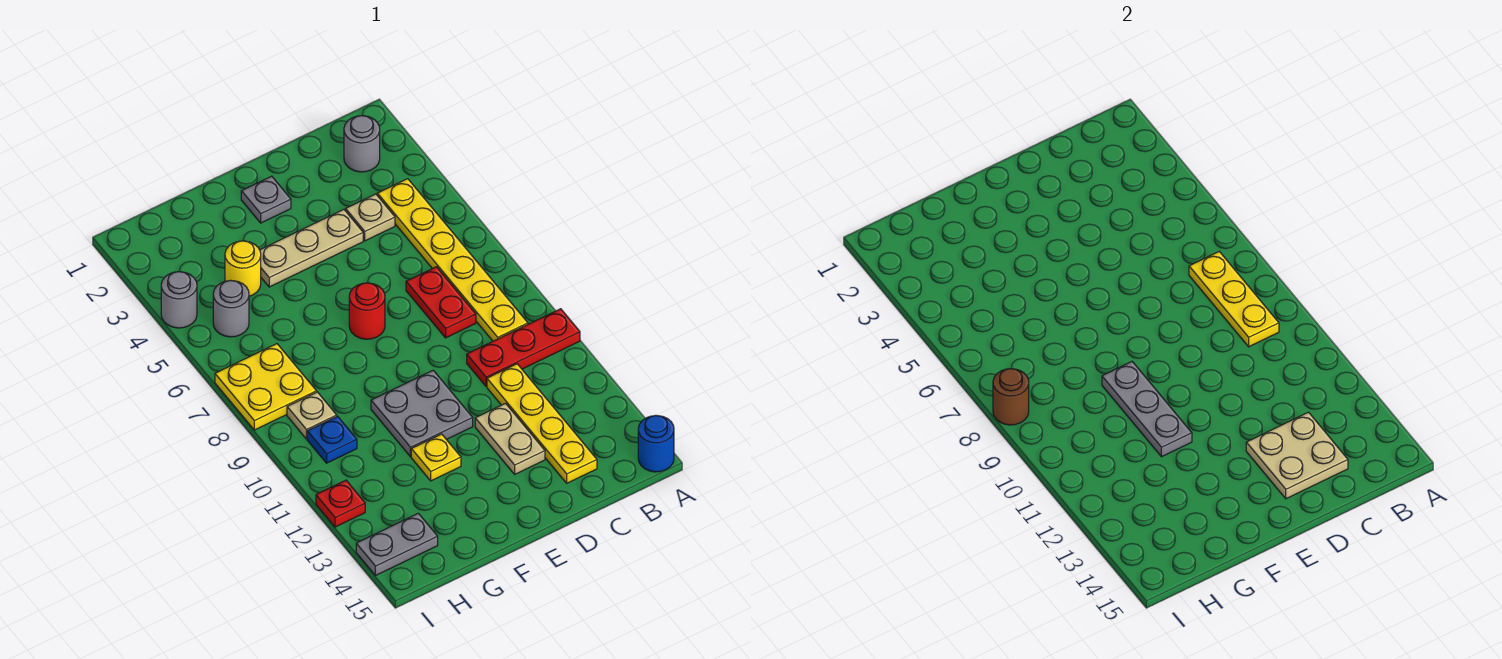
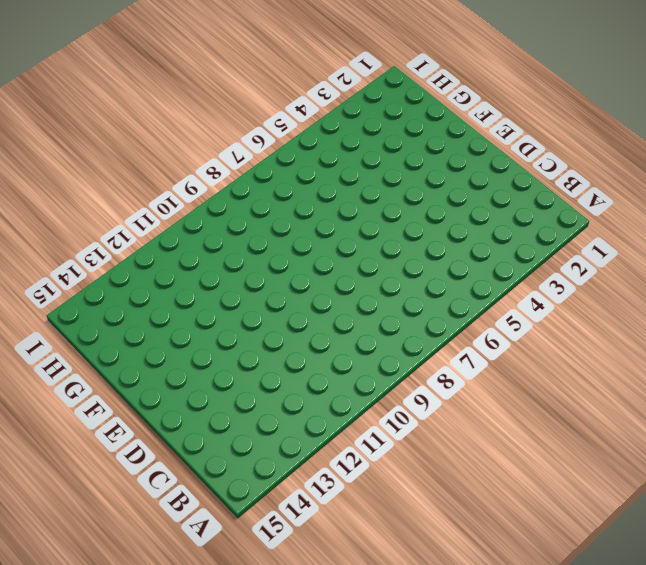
none -> red plate A10:C10 level 1
none -> blue round brick A15 level 1
none -> grey round brick B2 level 1

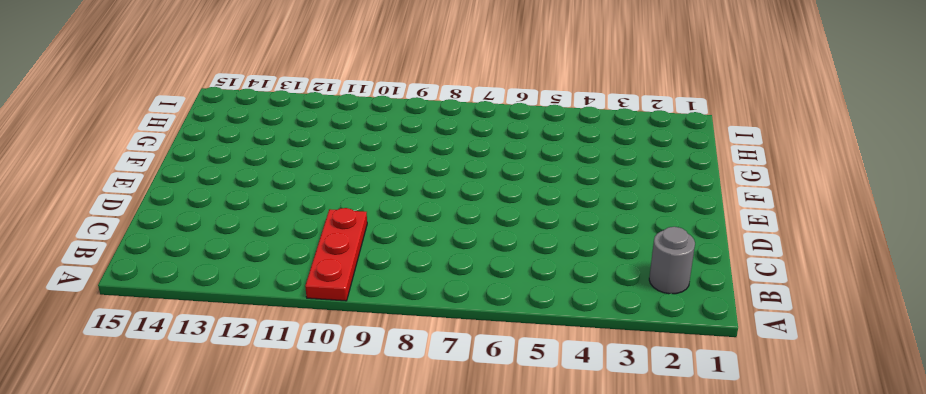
none -> blue round brick A15 level 1
none -> yellow plate B4:B9 level 1
none -> tan plate C4 level 1

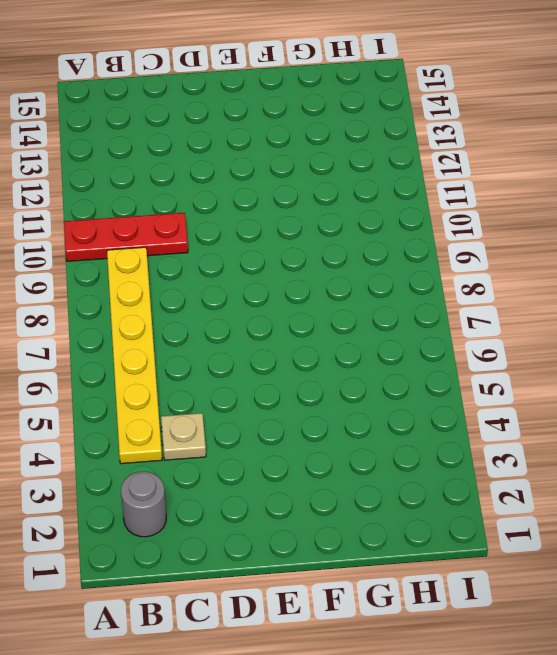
none -> blue round brick A15 level 1
none -> red plate C7:C8 level 1
none -> yellow plate C11:C14 level 1

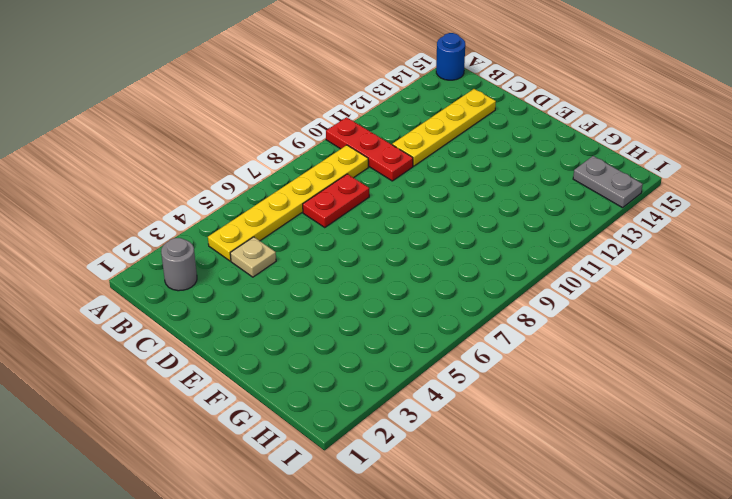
none -> tan plate D4:F4 level 1
none -> tan plate D12:D13 level 1
none -> grey plate E2 level 1

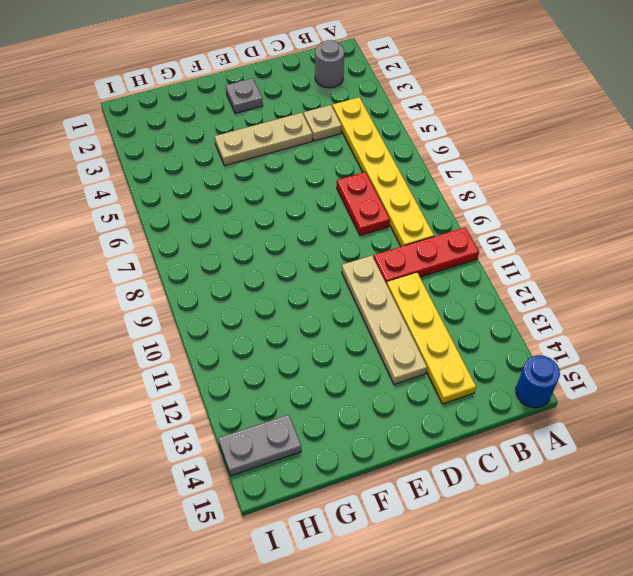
tan plate D10:D13 level 1 -> tan plate D12:D13 level 1
none -> red round brick E7 level 1
none -> grey plate E10:F11 level 1
none -> yellow plate F12 level 1

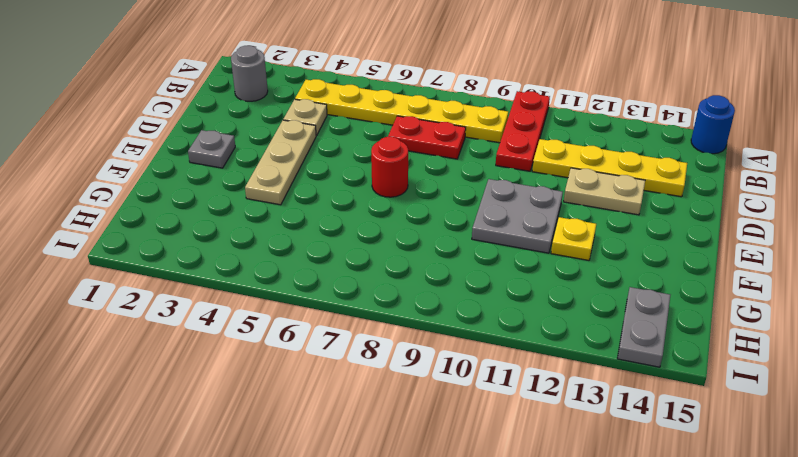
none -> yellow round brick G4 level 1
none -> grey round brick H5 level 1
none -> yellow plate H7:I8 level 1

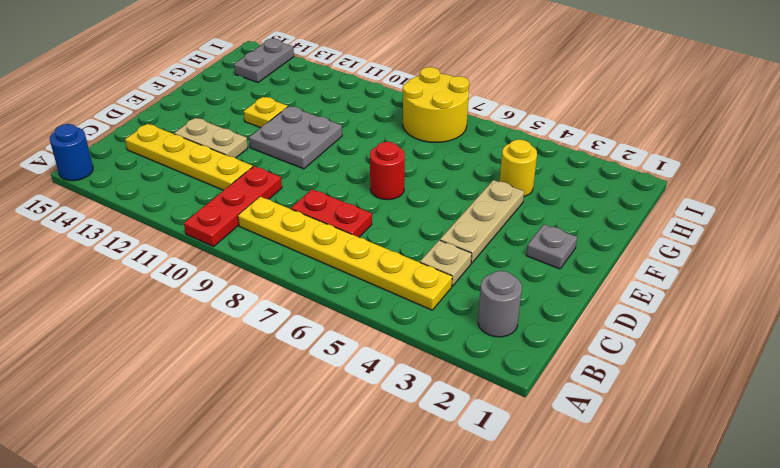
yellow round brick H7:I8 level 1 -> yellow plate H7:I8 level 1
none -> grey round brick H5 level 1
none -> tan plate H9 level 1
none -> blue plate H10 level 1

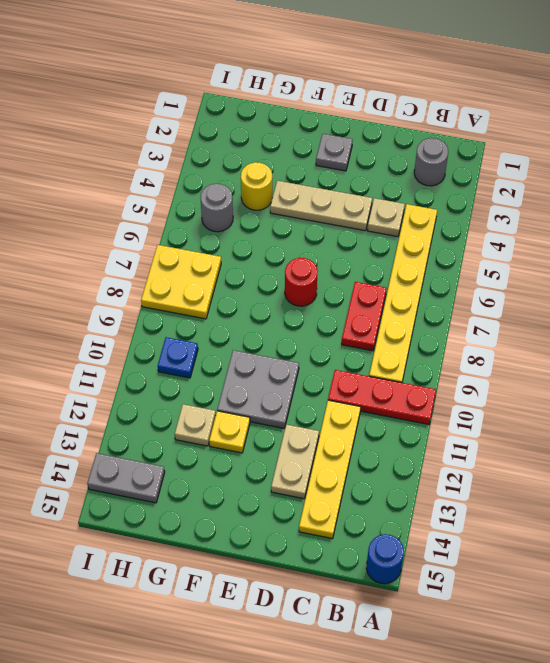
tan plate G12 level 1 -> tan plate H9 level 1
none -> grey round brick I4 level 1
none -> red plate I12 level 1
none -> yellow plate B7:B9 level 2

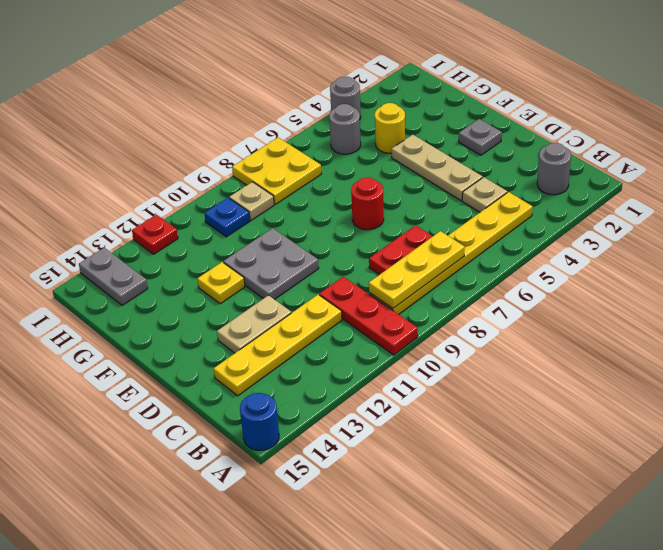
none -> tan plate C13:D14 level 2
none -> grey plate F9:F11 level 2
none -> brown round brick I8 level 2

